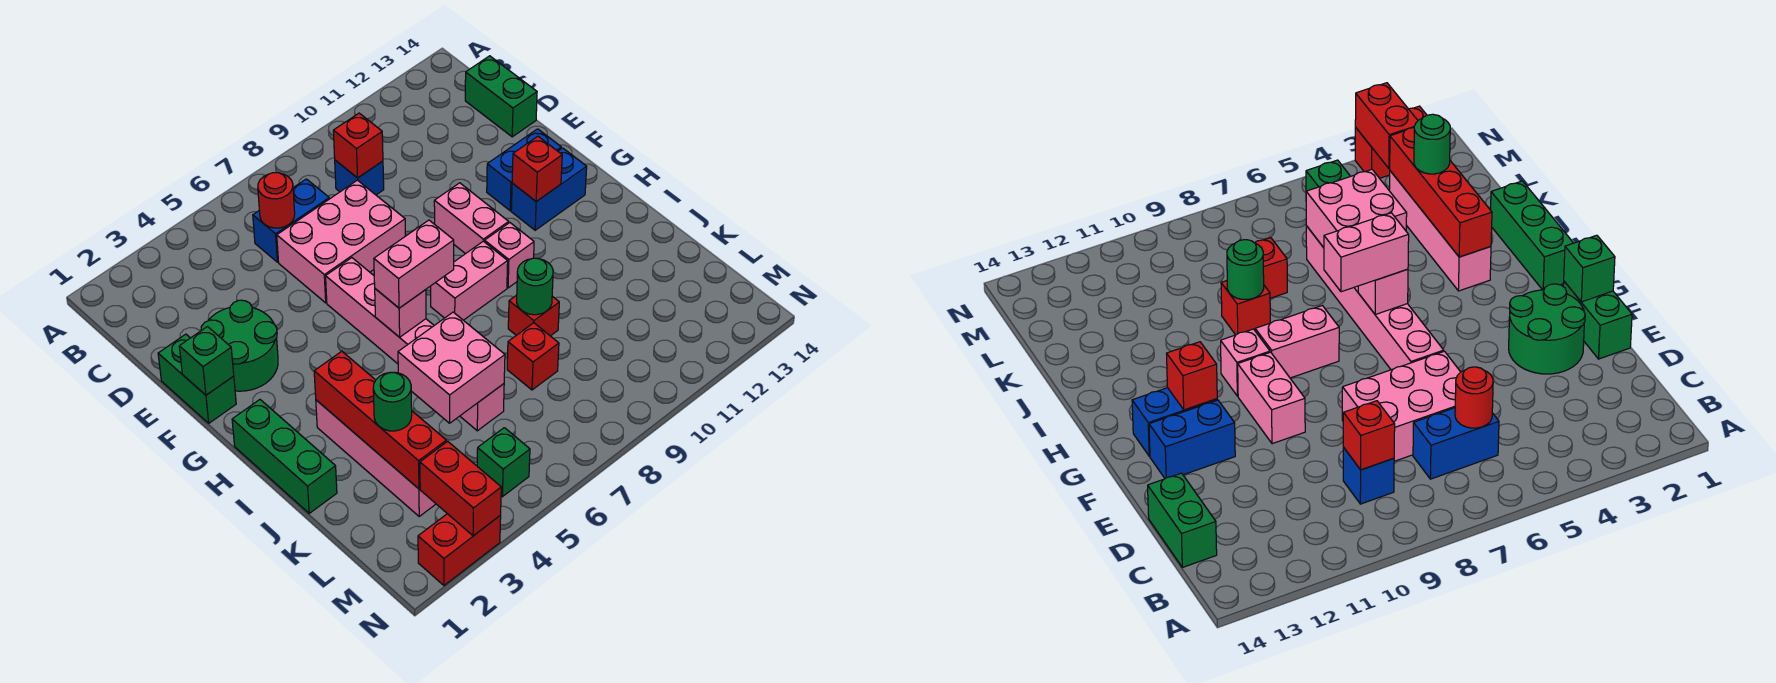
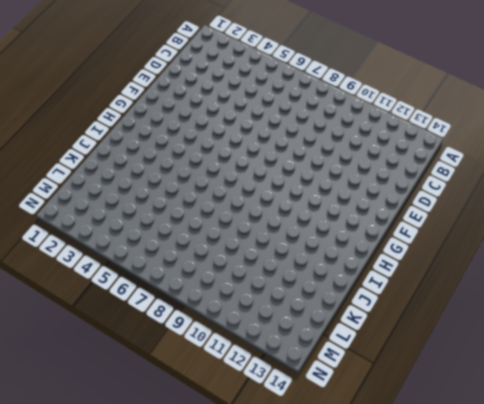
none -> blue brick C6:C7 level 1
none -> blue brick C9 level 1
none -> green brick C14:D14 level 1

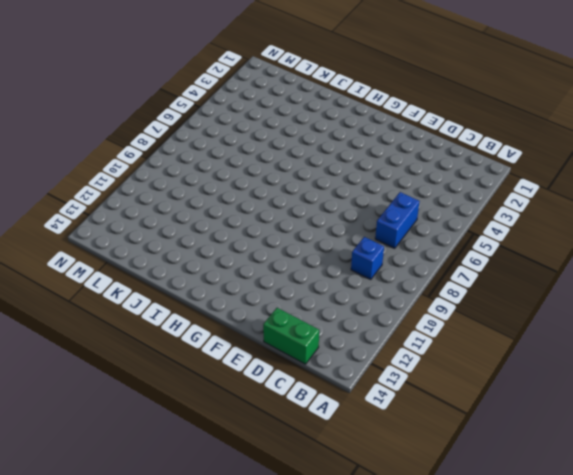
none -> pink brick D6:E8 level 1
none -> green brick E1:F1 level 1
none -> green round brick E2:F3 level 1

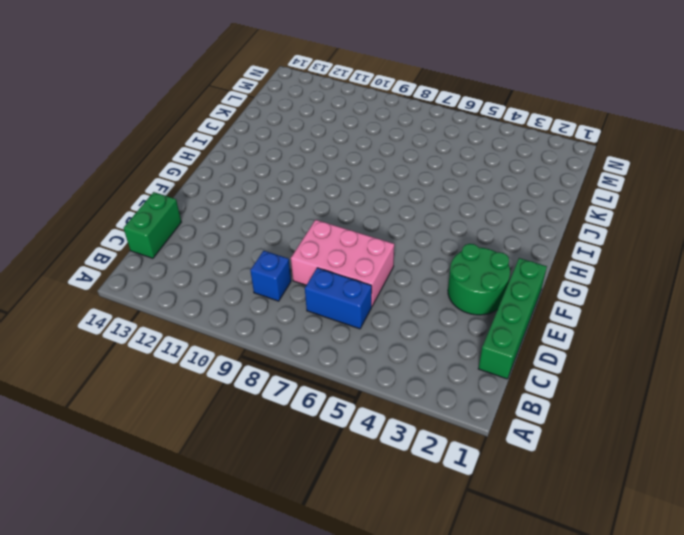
green brick C1:F1 level 1 -> green brick E1:F1 level 1
none -> pink brick F6:K6 level 1
none -> pink brick F10:G10 level 1
none -> blue brick F12:F13 level 1

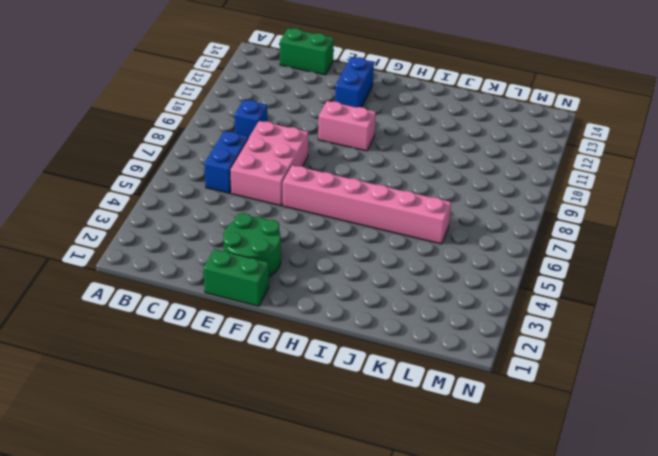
none -> blue brick G12:G13 level 1
none -> green brick H1:J1 level 1
none -> pink brick H8:H9 level 1

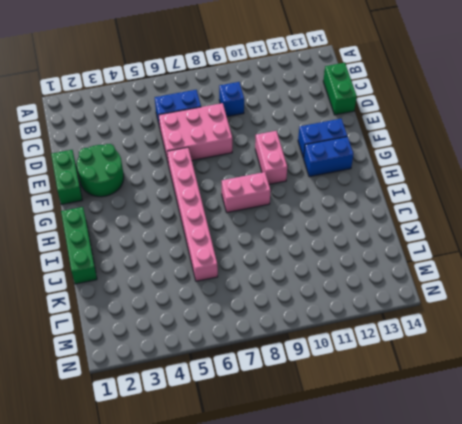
none -> pink brick H10 level 1
none -> pink brick I3:L3 level 1
none -> red brick J9 level 1

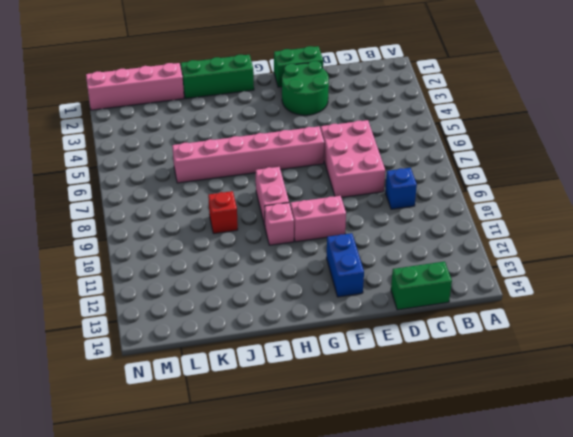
pink brick K1:N1 level 1 -> pink brick I3:L3 level 1
none -> blue brick C6:C7 level 1
none -> blue brick G12:G13 level 1
none -> red brick K8 level 1

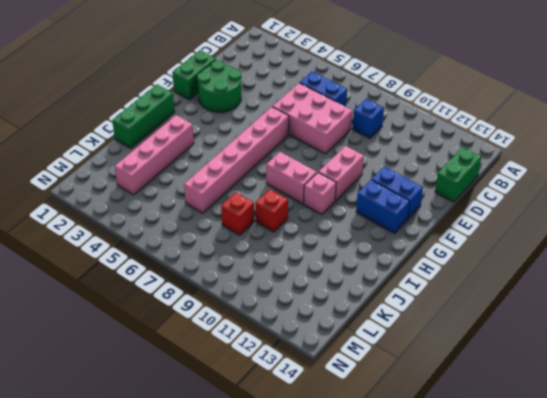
none -> green brick M5 level 1
none -> red brick N2:N3 level 1
none -> red round brick C6 level 2

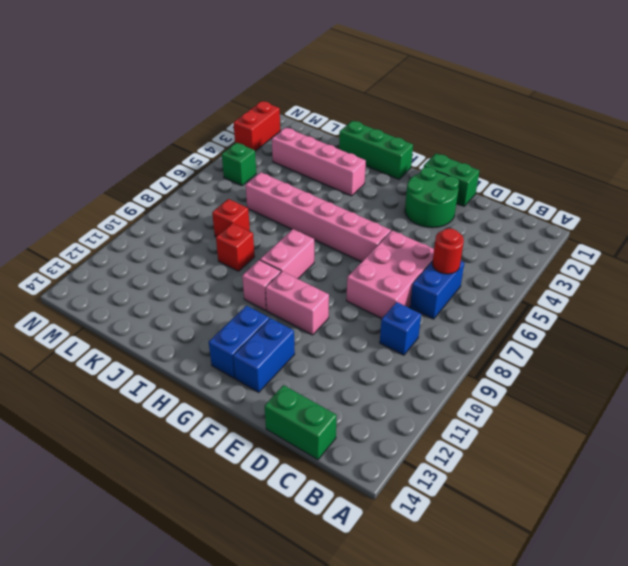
none -> red brick C9 level 2
none -> green brick F1 level 2
none -> red brick G12 level 2

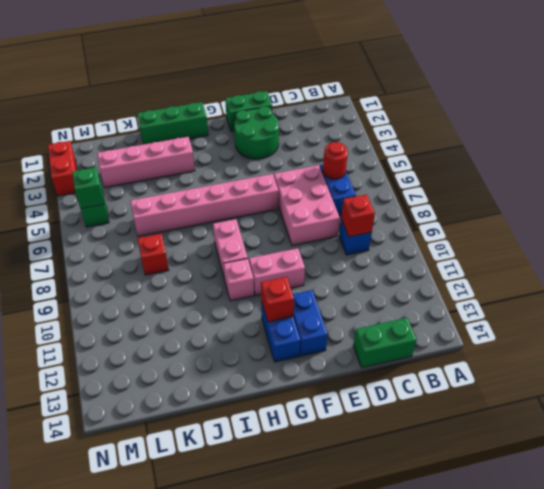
green brick M5 level 2 -> green brick F1 level 2
none -> red brick J9 level 1
none -> pink brick H6 level 2
none -> red brick I3:L3 level 2

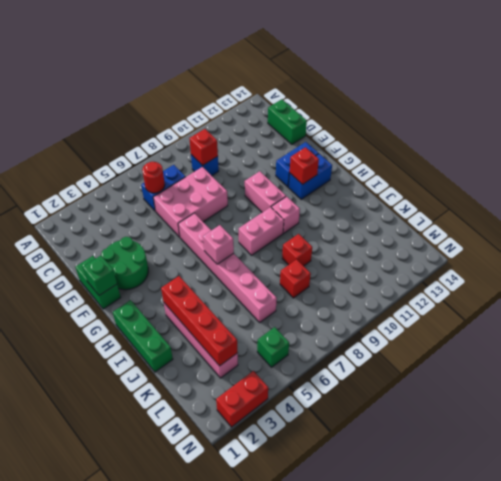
none -> pink brick J5:K6 level 2
none -> green round brick J9 level 2
none -> red brick M3:N3 level 2

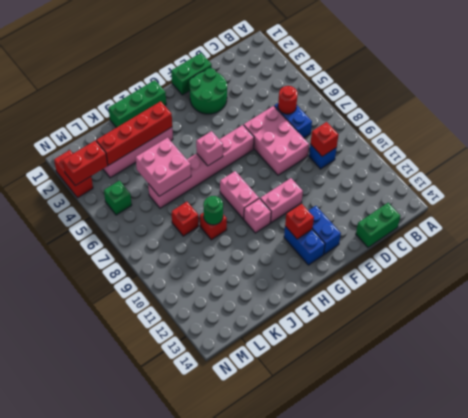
none -> green brick F1 level 2
none -> pink brick H6:H7 level 3
none -> green round brick K3 level 3

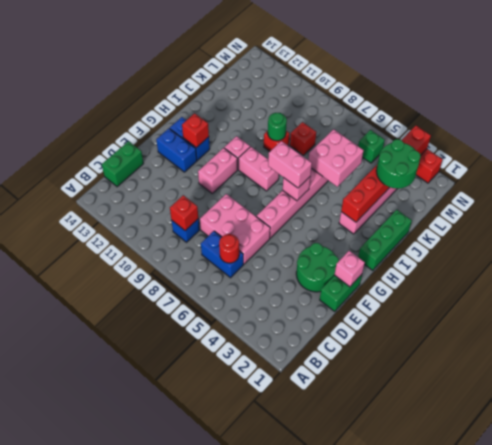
pink brick F1 level 2 -> green brick F1 level 2
green round brick K2:L3 level 3 -> green round brick K3 level 3

